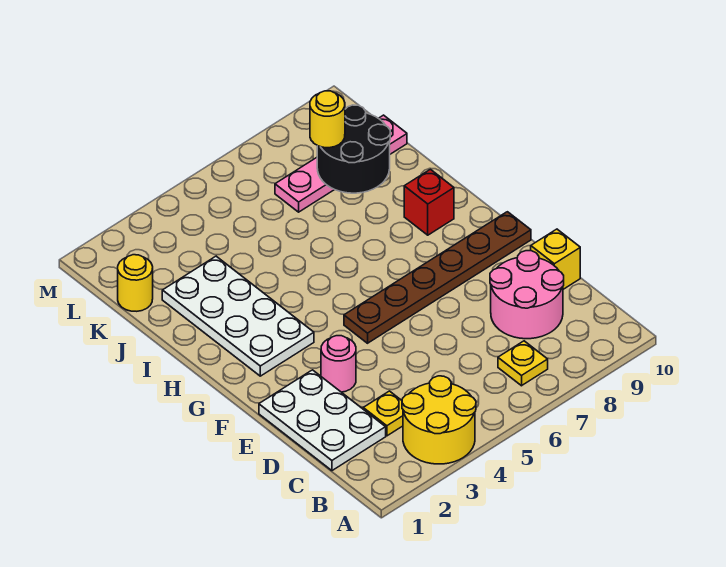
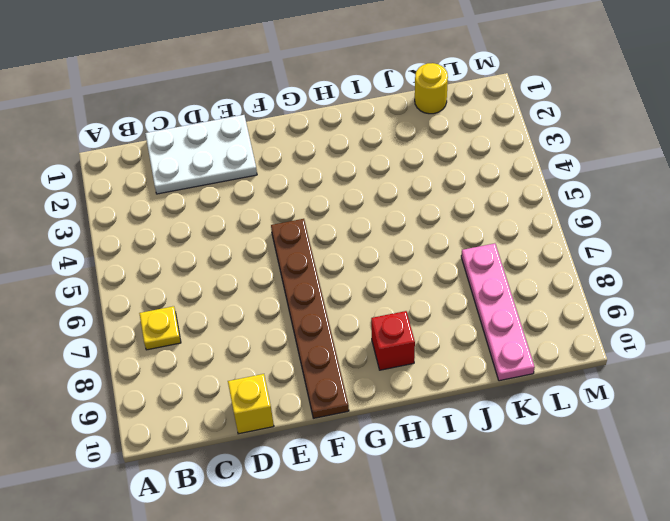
none -> yellow round brick A3:B4 level 1
none -> yellow plate C3 level 1
none -> pink round brick C8:D9 level 1

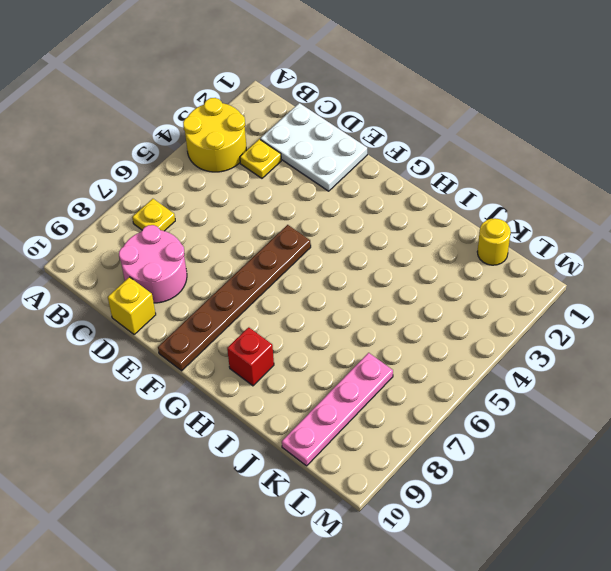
none -> pink round brick E3 level 1
none -> white plate G2:J3 level 1
none -> black round brick J8:K9 level 2

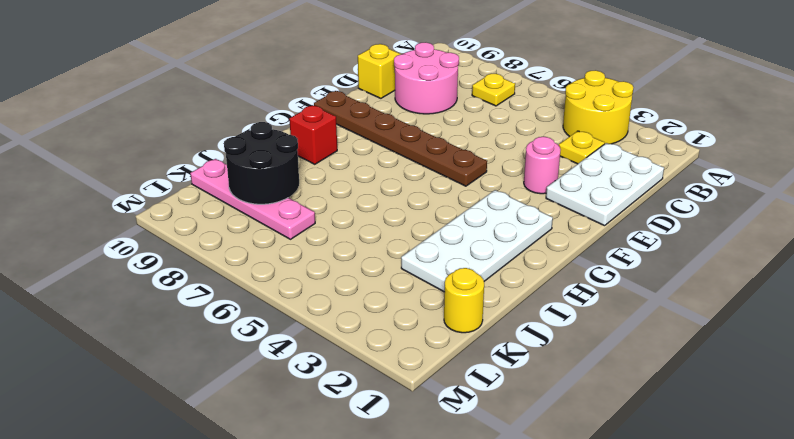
none -> yellow round brick K8 level 3

